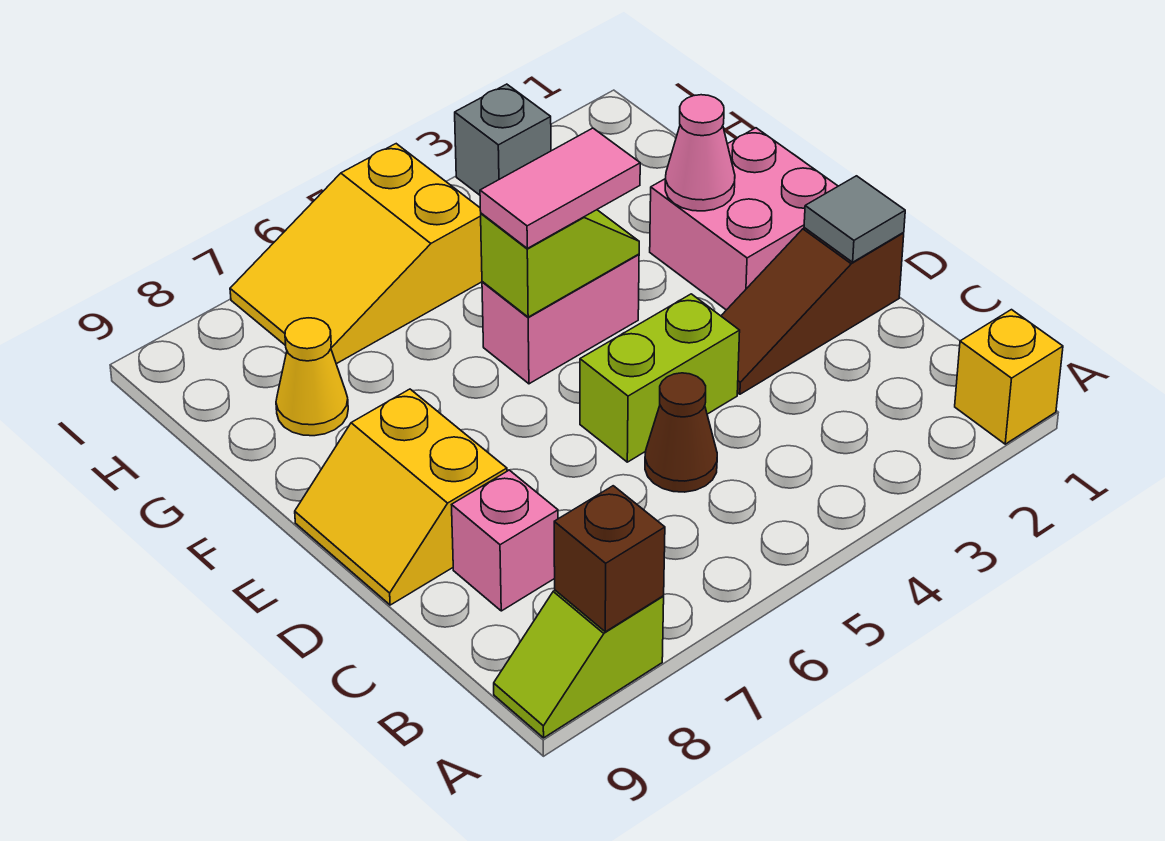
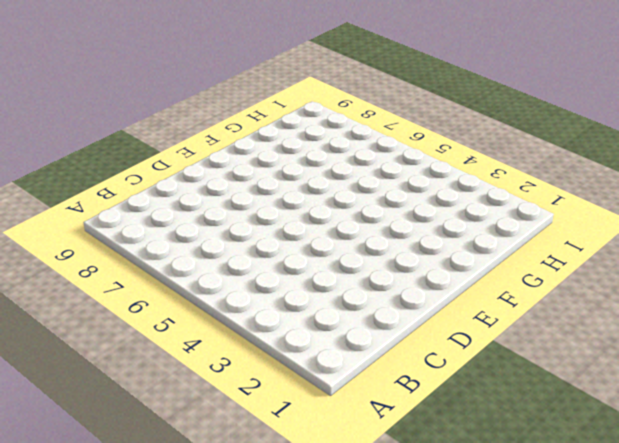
none -> yellow brick A1 level 1
none -> lime slope A8:A9 level 1 top 8
none -> brown cone C5 level 1

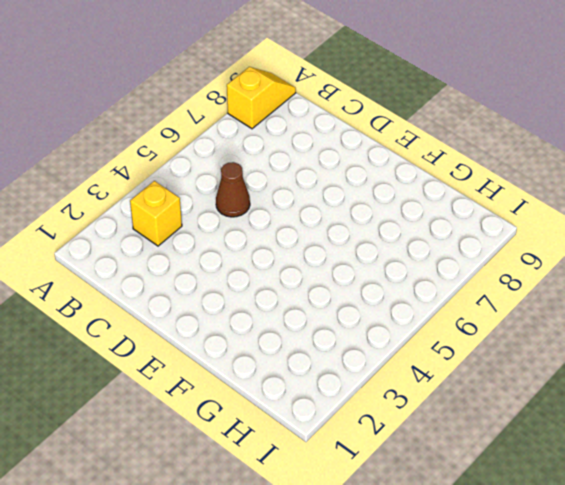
yellow slope A8:A9 level 1 top 8 -> lime slope A8:A9 level 1 top 8
yellow brick B3 level 1 -> yellow brick A1 level 1
none -> pink brick C8 level 1
none -> brown slope D1:D3 level 1 top 1
none -> lime brick D4:D5 level 1

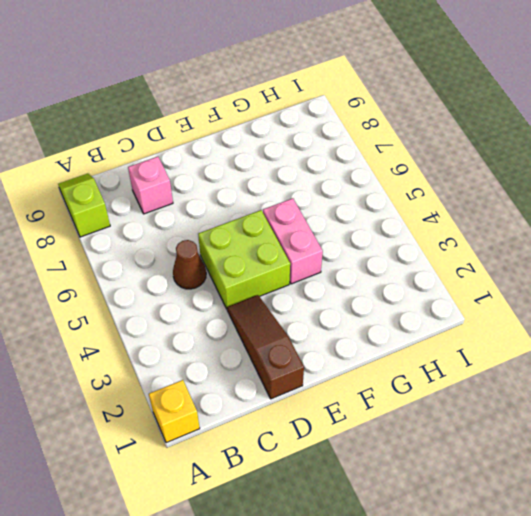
lime brick D4:E5 level 1 -> lime brick D4:D5 level 1
none -> yellow slope D8:E9 level 1 top 8
none -> pink brick E1:F2 level 1
none -> yellow cone G8 level 1

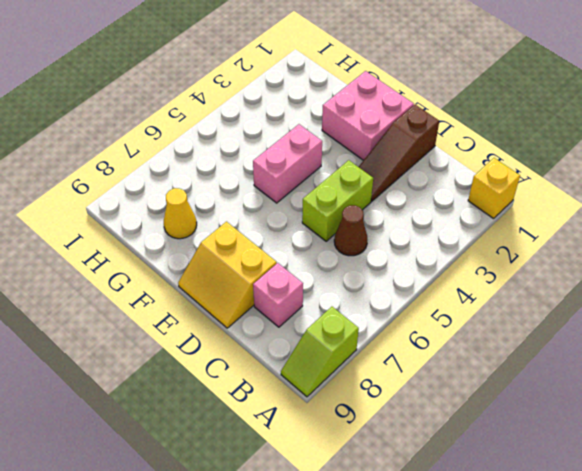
none -> yellow slope H5:I7 level 1 top 5
none -> grey brick I3 level 1
none -> brown brick A8 level 2

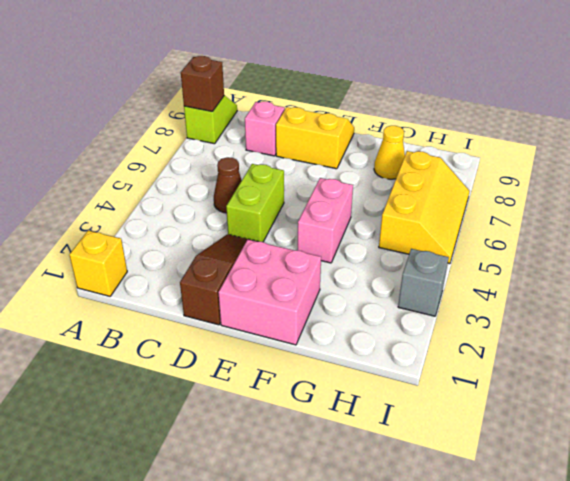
yellow slope H5:I7 level 1 top H -> yellow slope H5:I7 level 1 top 5
none -> grey tile D1 level 2
none -> pink cone F2 level 2
none -> lime slope F4:F5 level 2 top 5

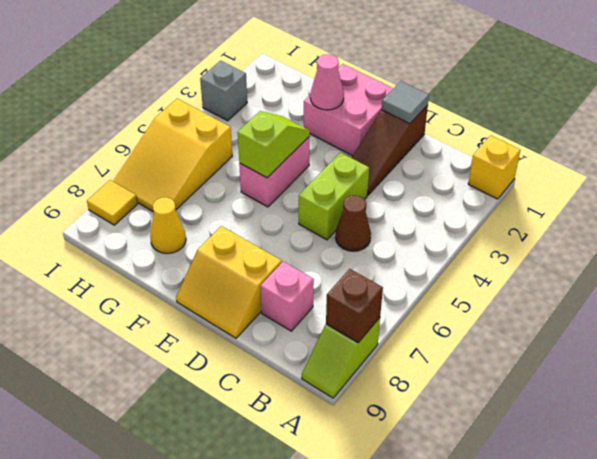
yellow tile I8 level 1 -> none
none -> pink tile F4:F5 level 3

